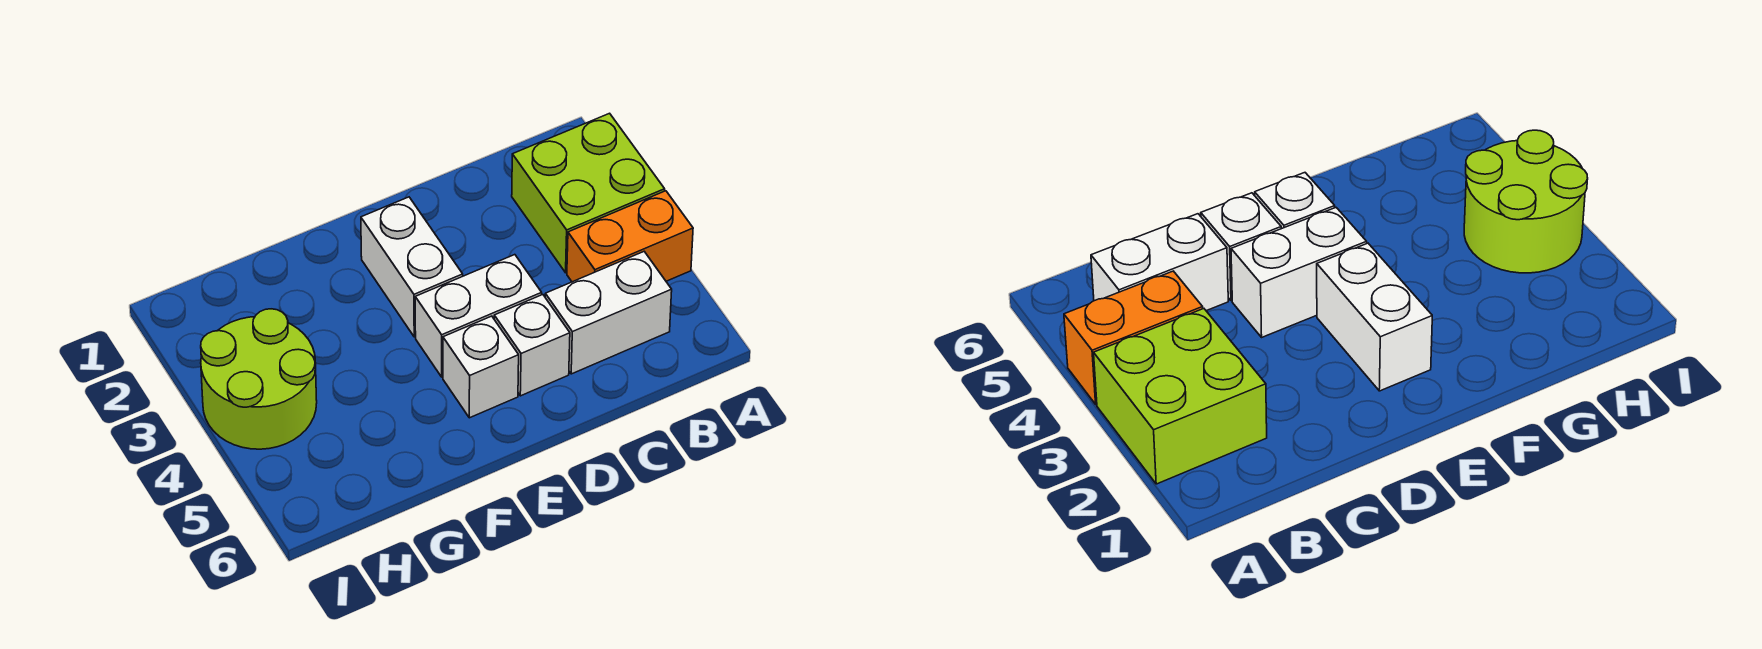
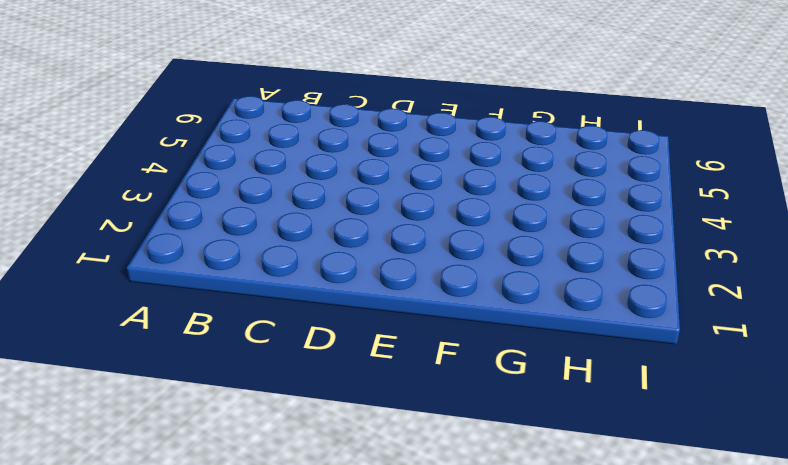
none -> lime brick A2:B3 level 1
none -> orange brick A4:B4 level 1

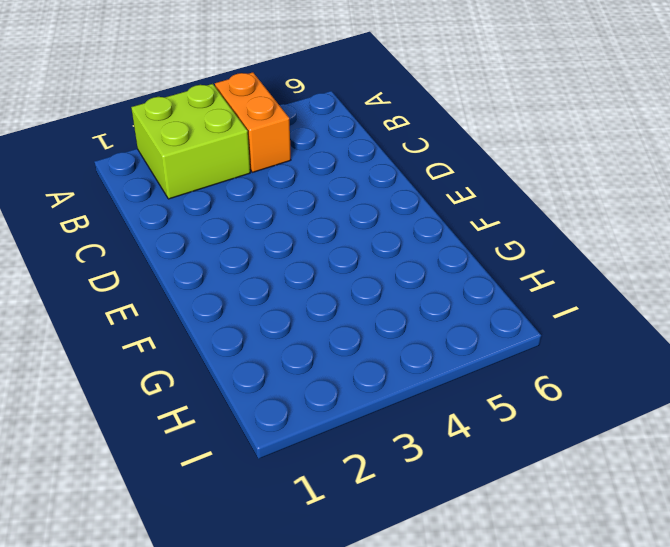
none -> white brick B5:C5 level 1
none -> white brick D4:E4 level 1

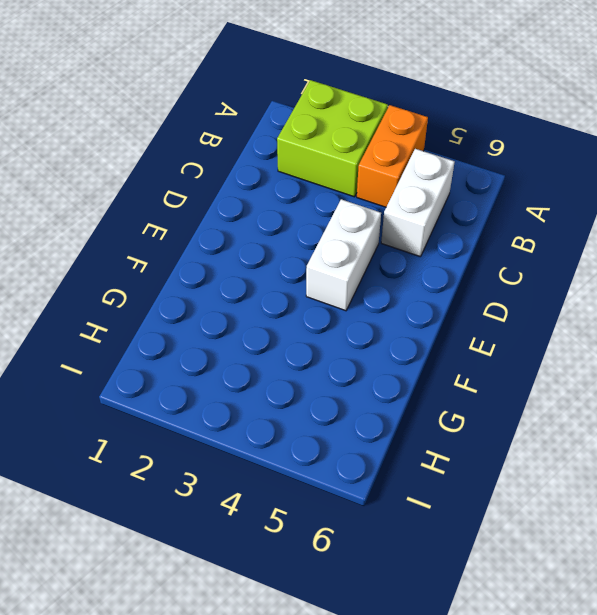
none -> white brick D5 level 1
none -> white brick E2:E3 level 1

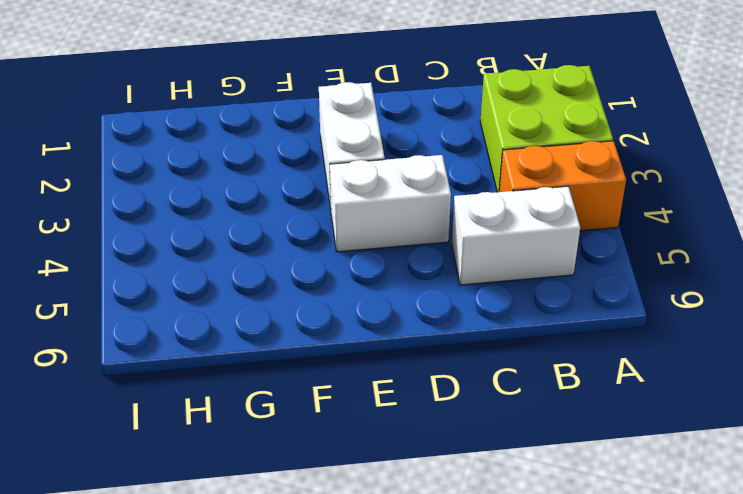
none -> white brick D5 level 1
none -> white brick E5 level 1

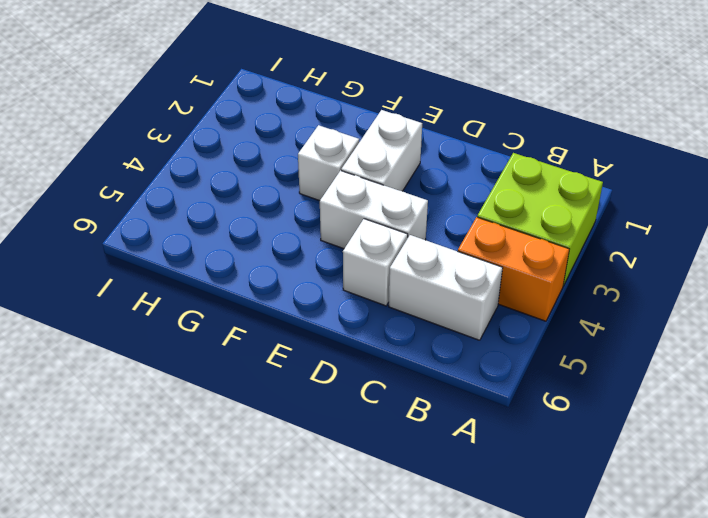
white brick F3 level 1 -> white brick E5 level 1
none -> lime round brick H3:I4 level 1

